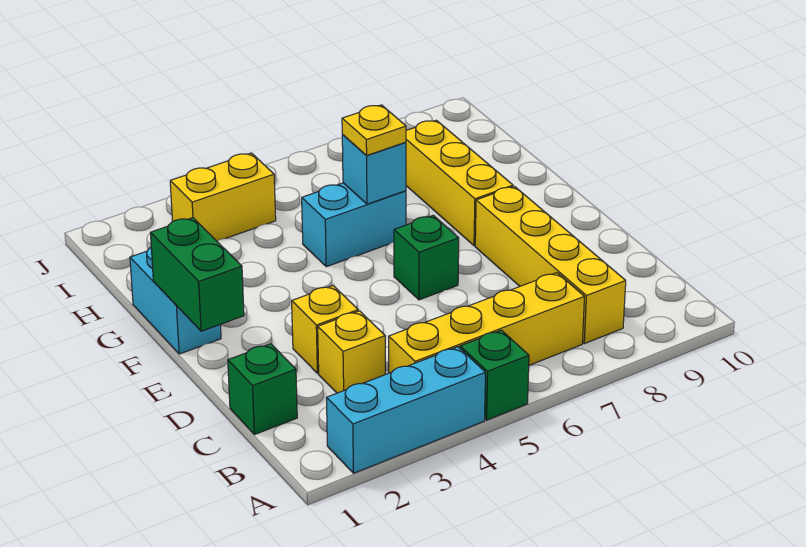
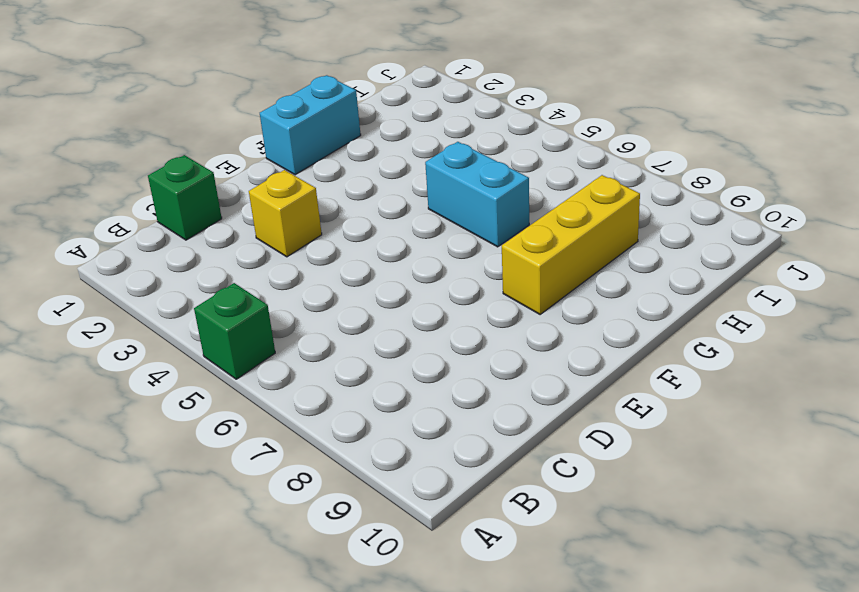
none -> cyan brick A2:A4 level 1
none -> yellow brick B4:B7 level 1
none -> yellow brick B8:E8 level 1

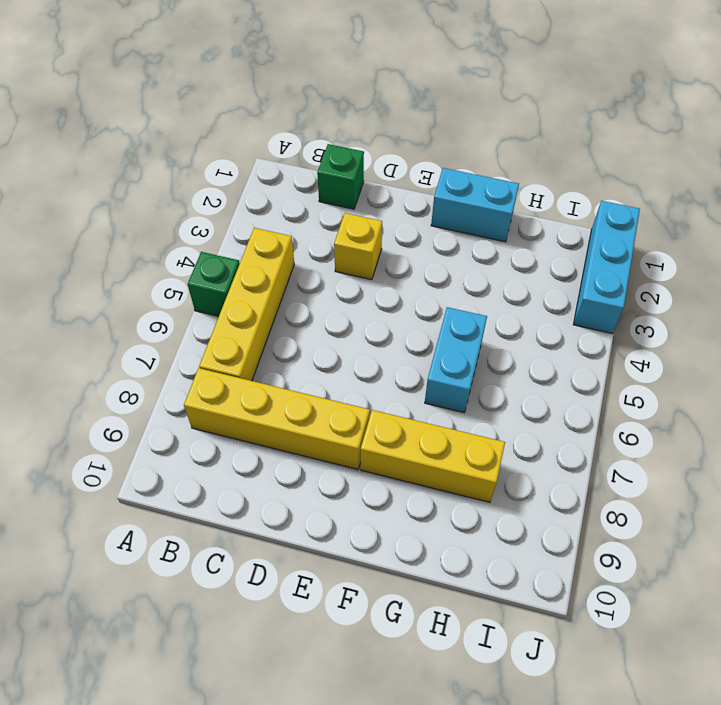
cyan brick J1:J3 level 1 -> cyan brick A2:A4 level 1
none -> yellow brick C3 level 1
none -> green brick E6 level 1
none -> yellow brick I3:I4 level 1

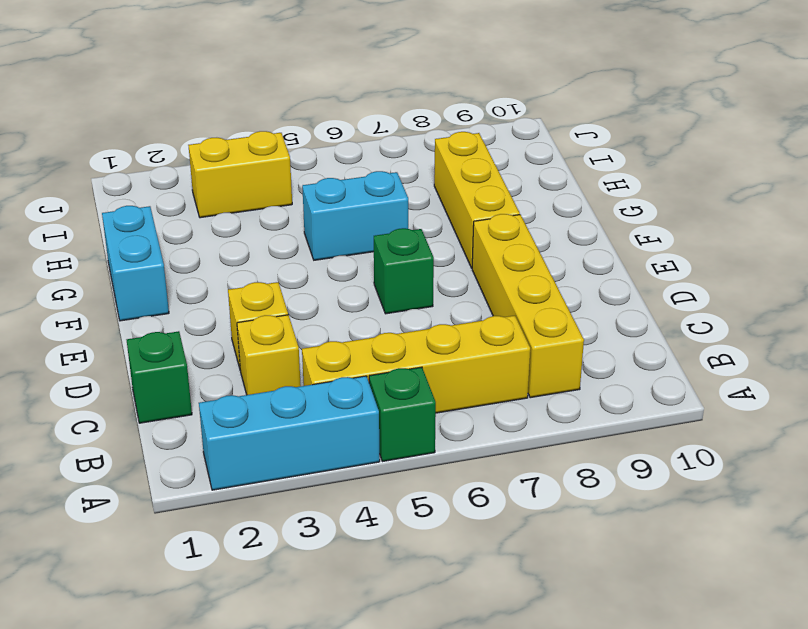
none -> green brick E1:F1 level 2
none -> cyan brick G6 level 2
none -> yellow plate G6 level 3

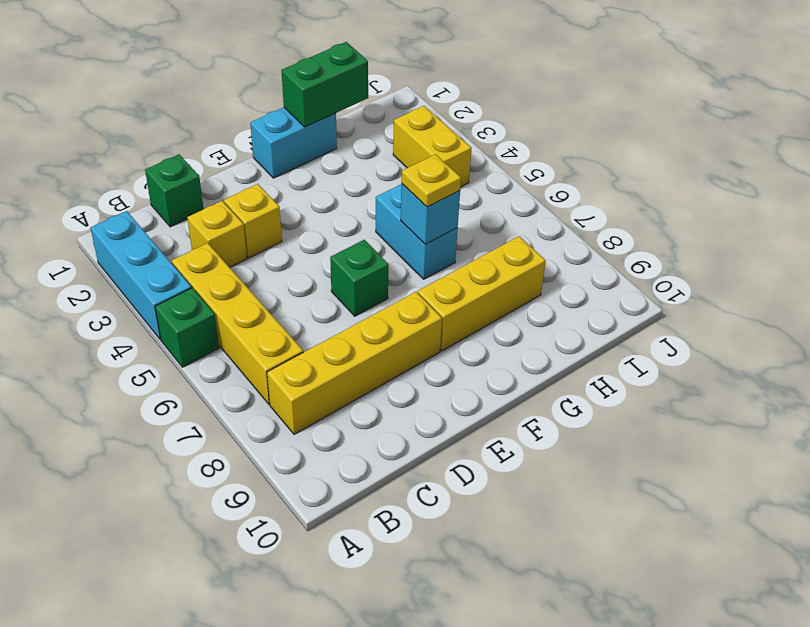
green brick G1:H1 level 2 -> green brick E1:F1 level 2

